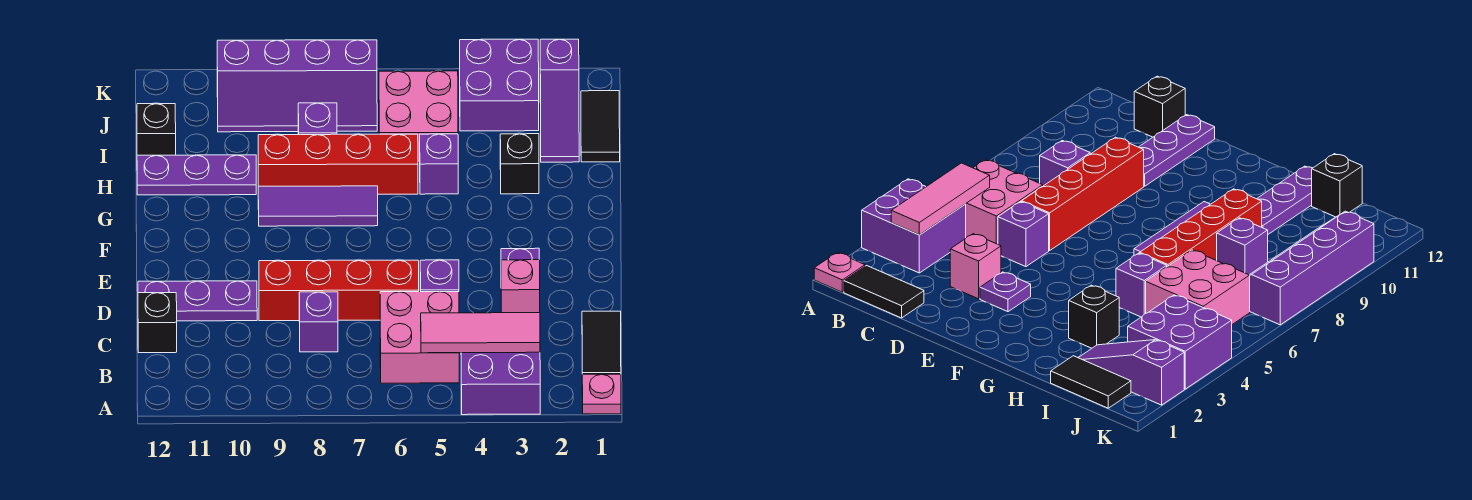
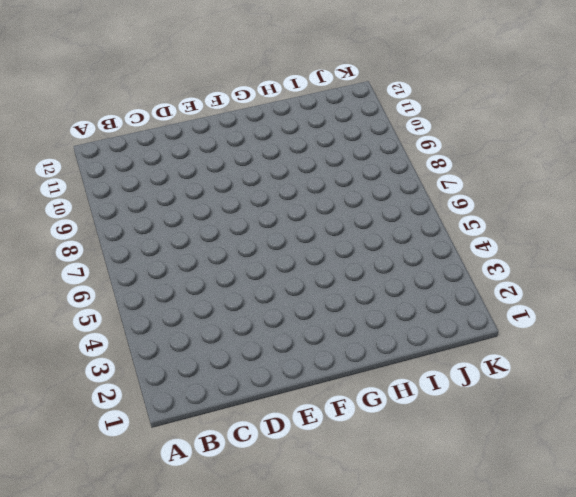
none -> pink plate A1 level 1
none -> purple brick A3:B4 level 1
none -> black tile B1:C1 level 1

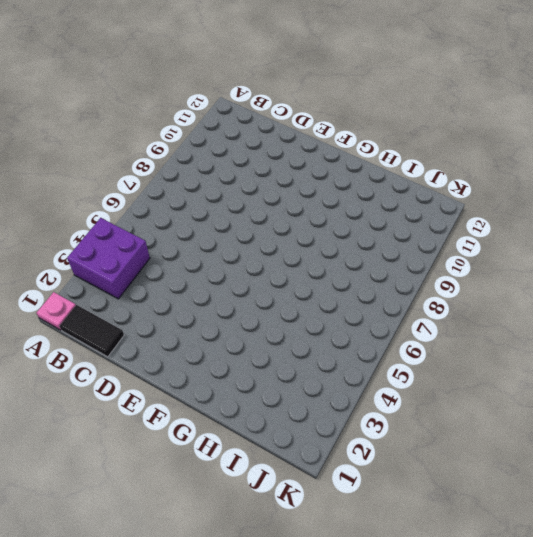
none -> pink brick B5:C6 level 1
none -> purple brick C8 level 1
none -> black brick C12 level 1

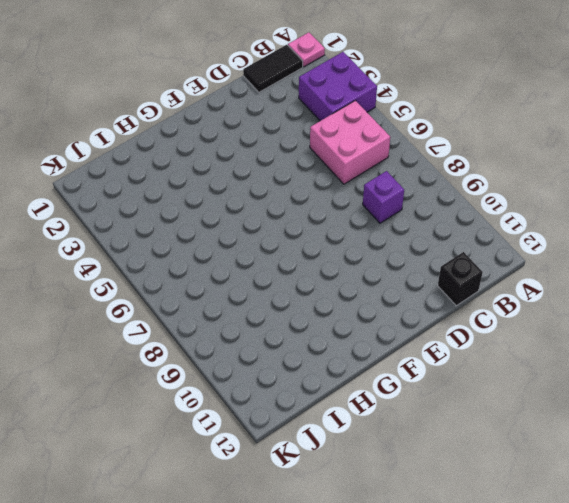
none -> pink brick D3 level 1
none -> purple brick D5 level 1
none -> red brick D6:D9 level 1

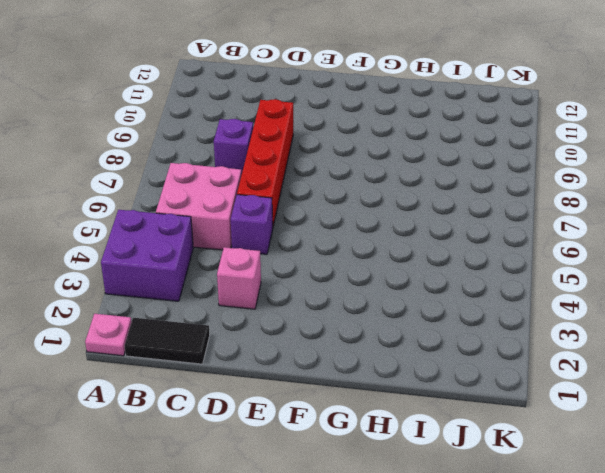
none -> black brick C12 level 1
none -> purple plate D10:D12 level 1
none -> purple plate E3 level 1

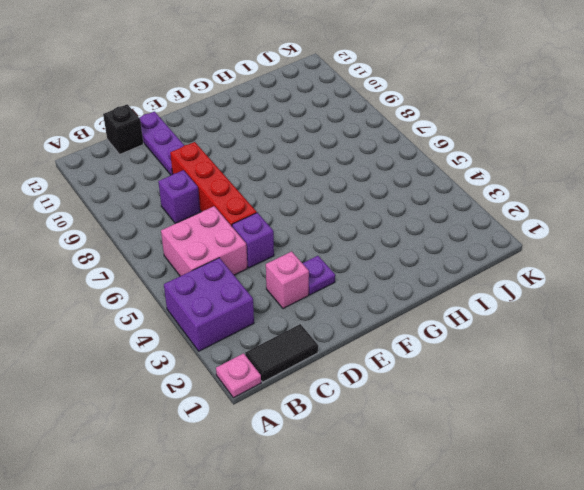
none -> purple tile G7:G9 level 1
none -> black brick H3 level 1
none -> purple brick H5 level 1

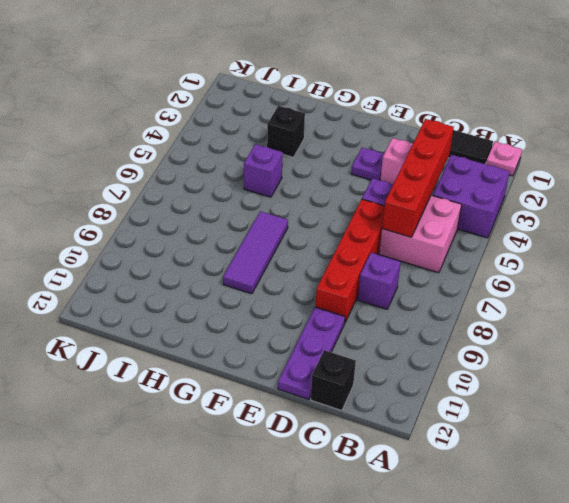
red brick C3:C6 level 2 -> red brick H6:H9 level 1
none -> purple plate H10:H12 level 1
none -> black tile I1:J1 level 1
none -> purple slope I2:K2 level 1 top K

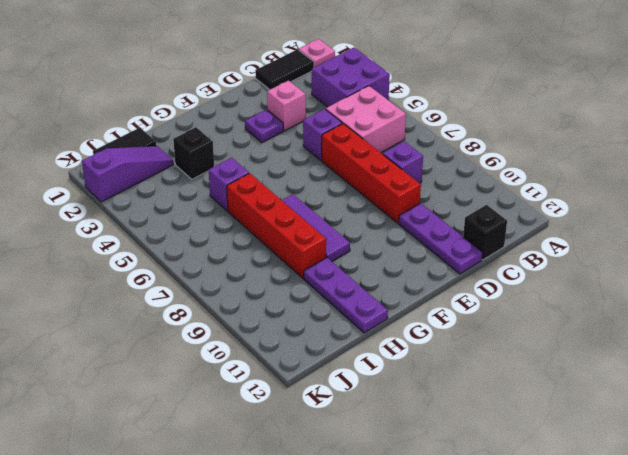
none -> pink brick I5:J6 level 1
none -> purple brick I8 level 1
none -> black brick I12 level 1

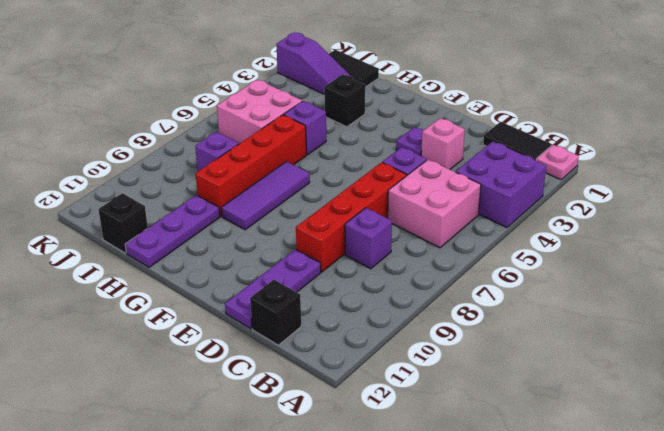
none -> purple brick J3:K4 level 1
none -> purple slope J7:K10 level 1 top K
none -> pink tile B3:B5 level 2

